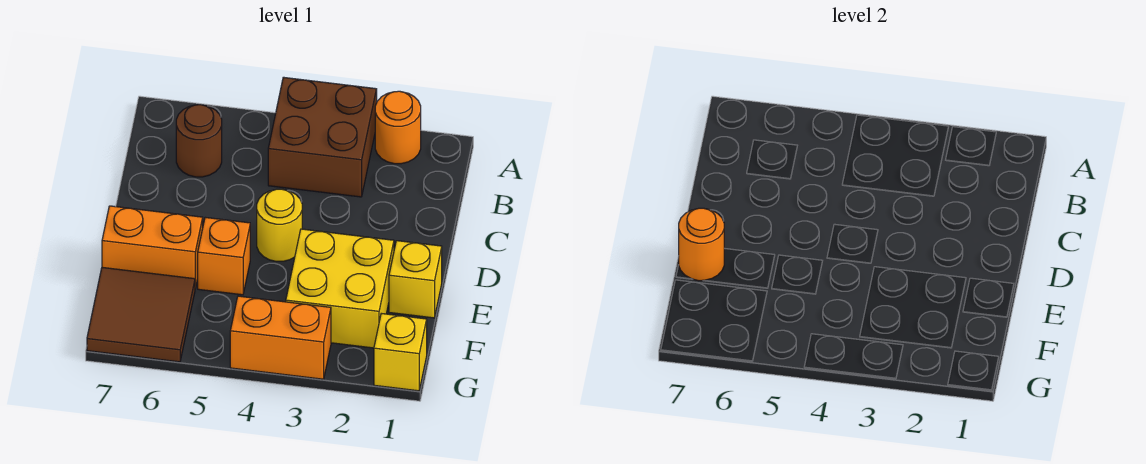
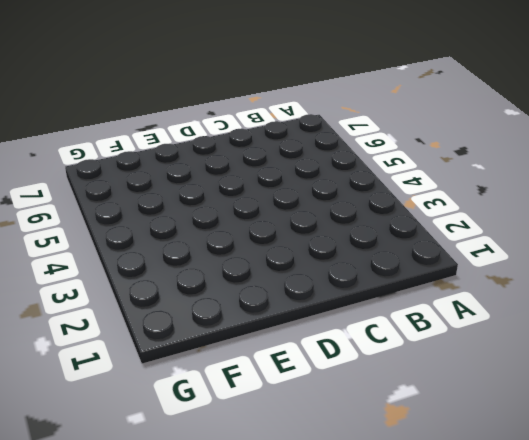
none -> orange round brick A2 level 1
none -> brown brick A3:B4 level 1
none -> brown round brick B6 level 1

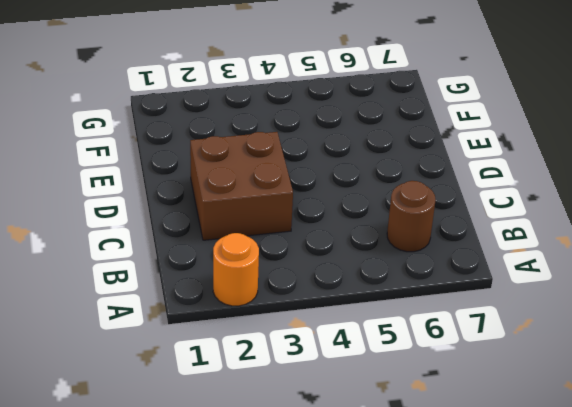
brown brick C2:D3 level 1 -> brown brick A3:B4 level 1
none -> yellow round brick D4 level 1
none -> yellow brick E1 level 1
none -> yellow brick E2:F3 level 1

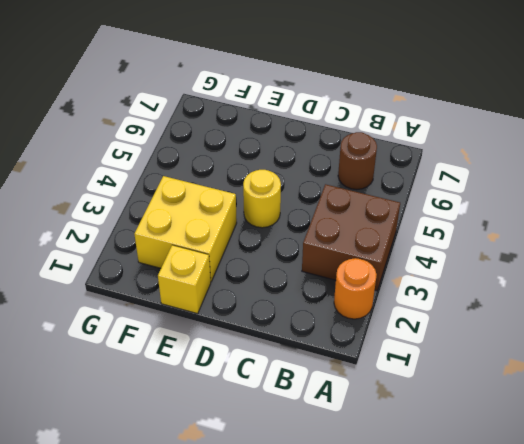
none -> orange brick E5 level 1
none -> orange brick E6:E7 level 1
none -> brown tile F6:G7 level 1

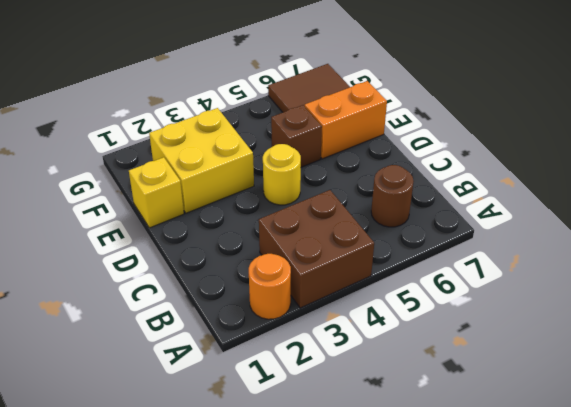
brown brick E5 level 1 -> orange brick E5 level 1
none -> yellow brick G1 level 1
none -> orange brick G3:G4 level 1
none -> orange round brick E7 level 2

